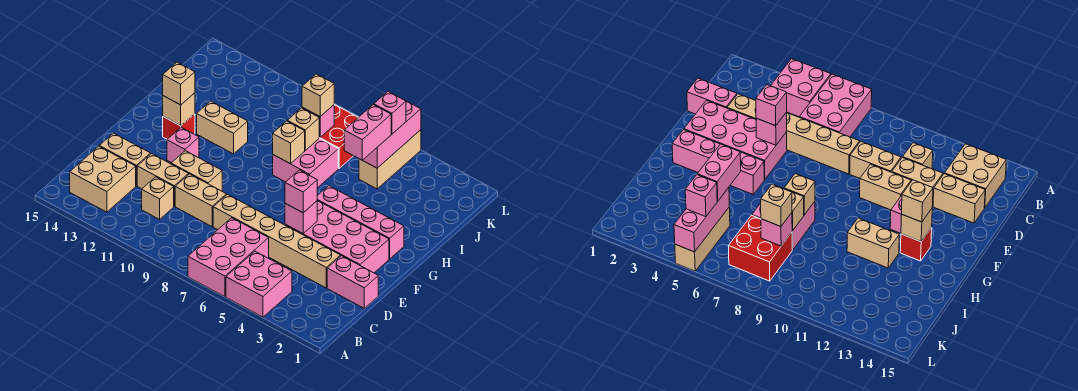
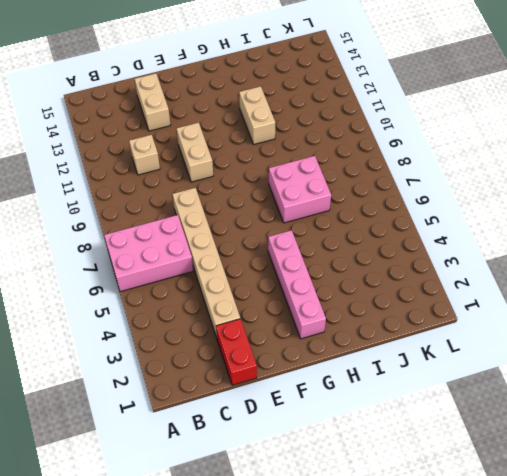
red brick D1:D2 level 1 -> pink brick D1:D2 level 1
none -> pink brick A4:B5 level 1
none -> tan brick B13:C14 level 1
none -> tan brick D9:D10 level 1

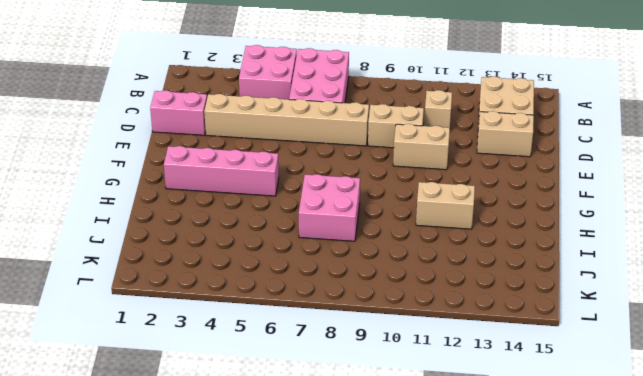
none -> tan brick D11:D12 level 1
none -> pink brick E2:F5 level 1
none -> pink brick F12 level 1

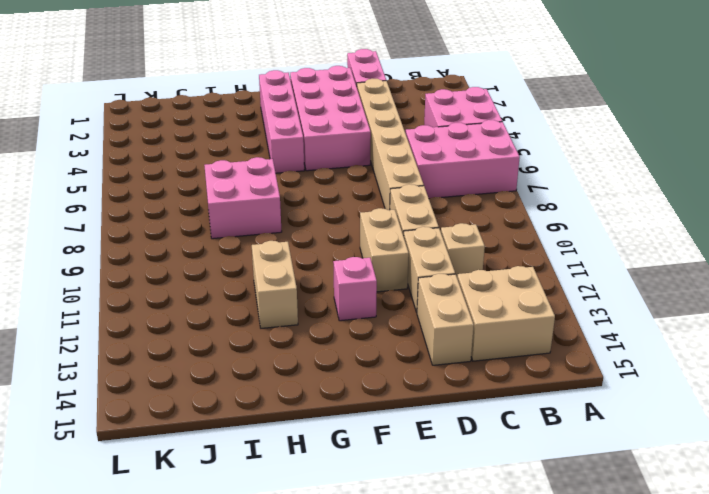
none -> red brick G13 level 1
none -> tan brick J5:L5 level 1
none -> red brick J7:K8 level 1

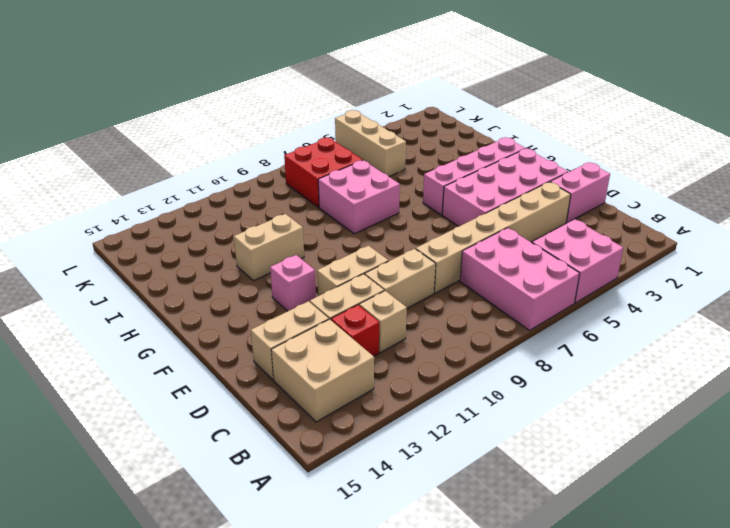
red brick C12 level 1 -> red brick G13 level 1
none -> pink brick E5 level 2
none -> tan brick G13 level 2
none -> tan brick H8 level 2

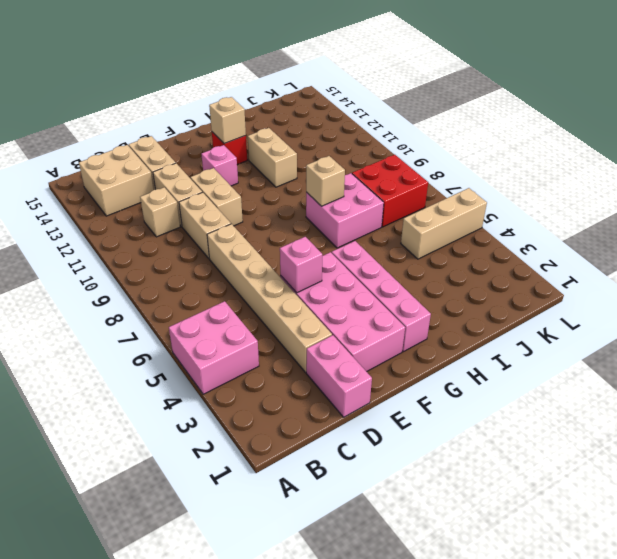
none -> pink brick A6:C7 level 1
none -> tan brick I8 level 2
none -> pink brick J5:L5 level 2

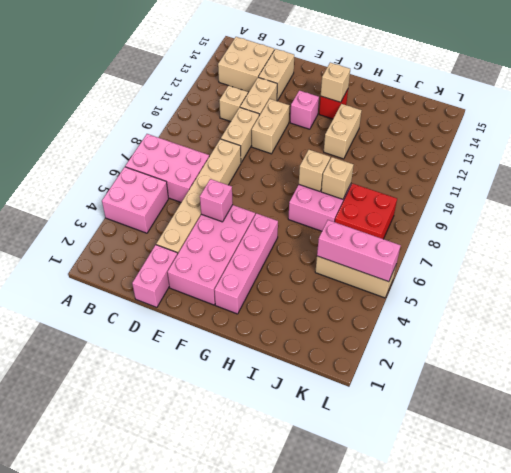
none -> pink brick J8 level 2
none -> pink brick E5 level 3
none -> tan brick G13 level 3

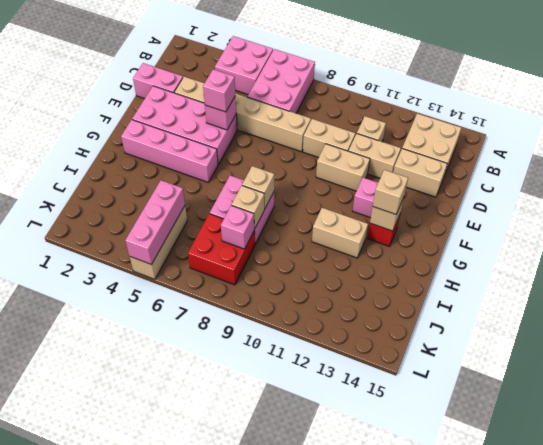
none -> pink brick I5:J5 level 3
none -> tan brick J8 level 3
none -> pink brick K5 level 3

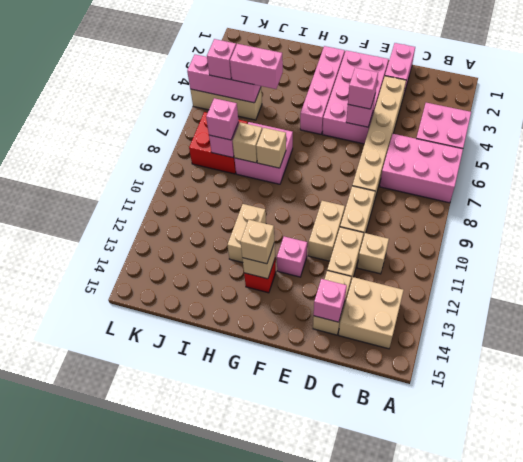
pink brick D14 level 2 -> none
pink brick J8 level 3 -> tan brick J8 level 3

